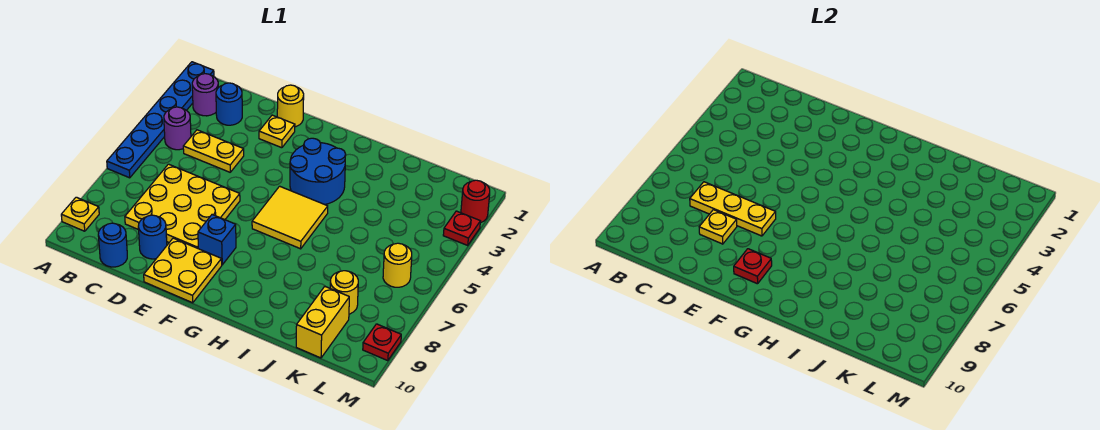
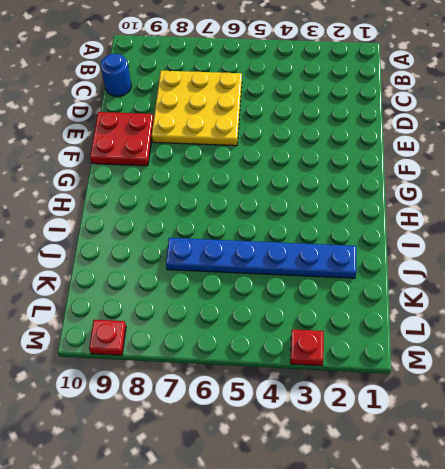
red plate E9:F10 level 1 -> yellow plate E9:F10 level 1
blue plate J2:J7 level 1 -> blue plate A1:A6 level 1
none -> yellow plate A9 level 1
none -> purple round brick B2 level 1
none -> purple round brick B4 level 1

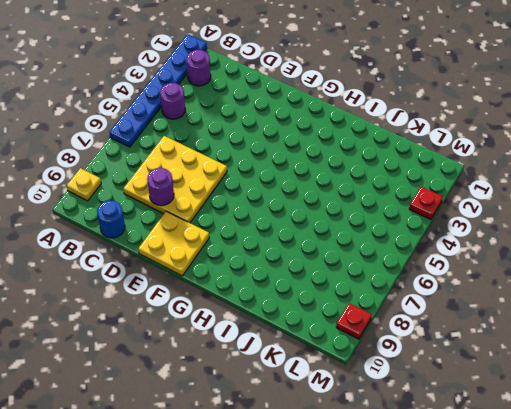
purple round brick D8 level 2 -> yellow plate D8 level 2
none -> blue round brick C2 level 1
none -> yellow plate C4:D4 level 1
none -> blue round brick D9 level 1

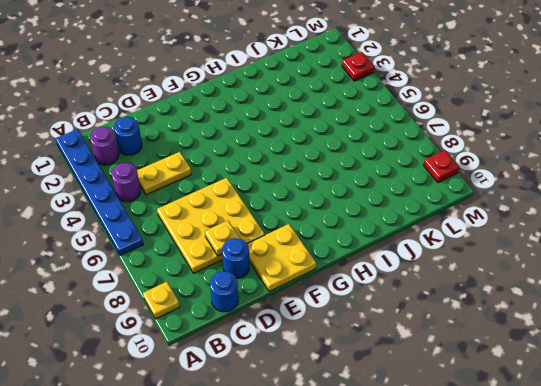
none -> yellow round brick E1 level 1
none -> yellow plate E2 level 1
none -> blue brick F8 level 1

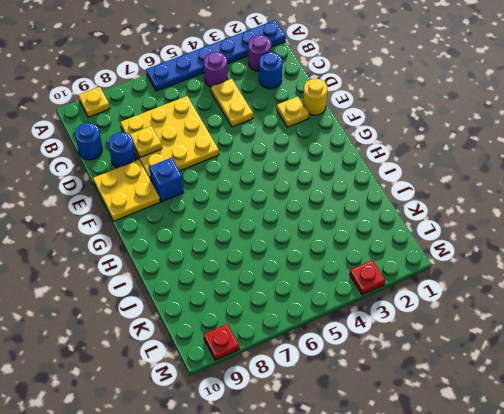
none -> blue round brick G3:H4 level 1
none -> yellow tile G5:H6 level 1
none -> yellow round brick K8 level 1

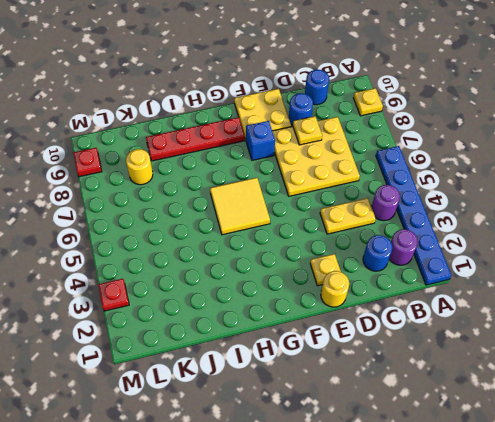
red plate G9:J9 level 1 -> none
none -> blue round brick G3:H4 level 1
none -> yellow brick K9:K10 level 1
none -> yellow round brick L6 level 1

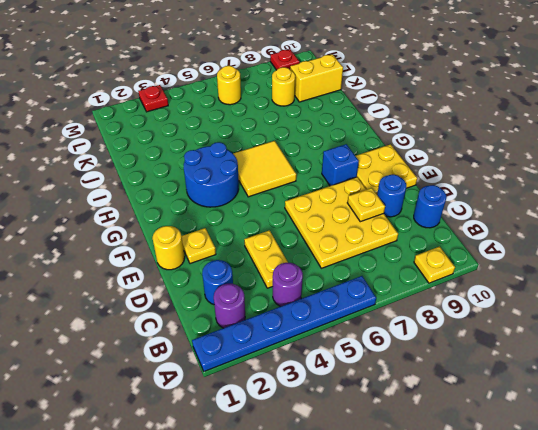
none -> red round brick M2 level 1
none -> yellow plate C7:E7 level 2
none -> red plate F9 level 2

